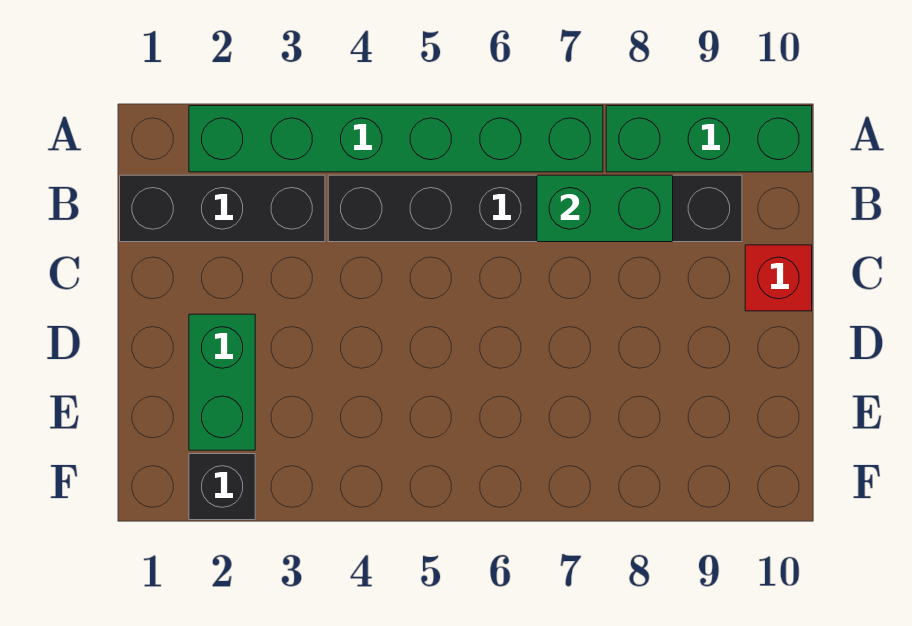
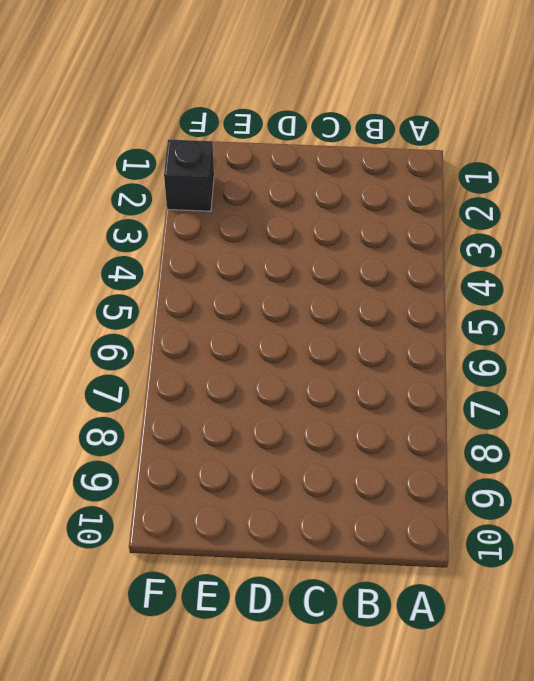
none -> green brick A2:A7 level 1
none -> green brick A8:A10 level 1

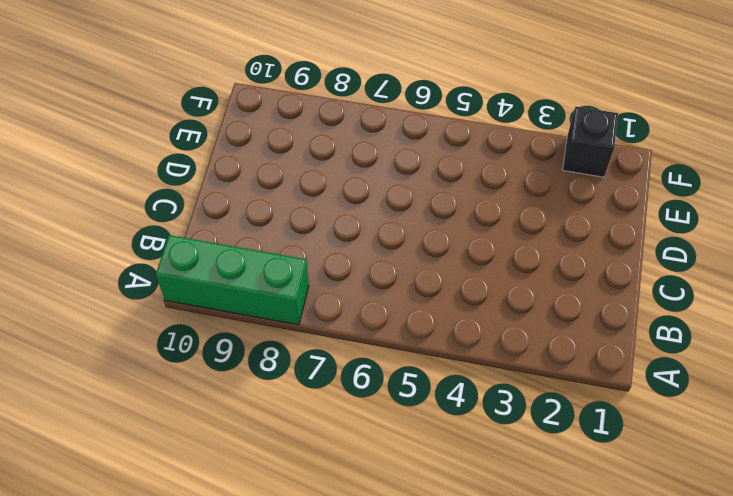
none -> green brick A2:A7 level 1
none -> black brick B1:B3 level 1

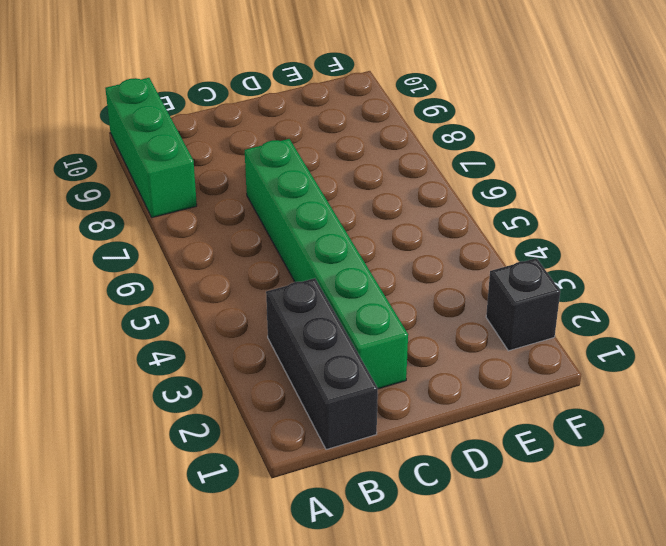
green brick C2:C7 level 1 -> green brick A2:A7 level 1
none -> black brick B4:B9 level 1
none -> red brick C10 level 1

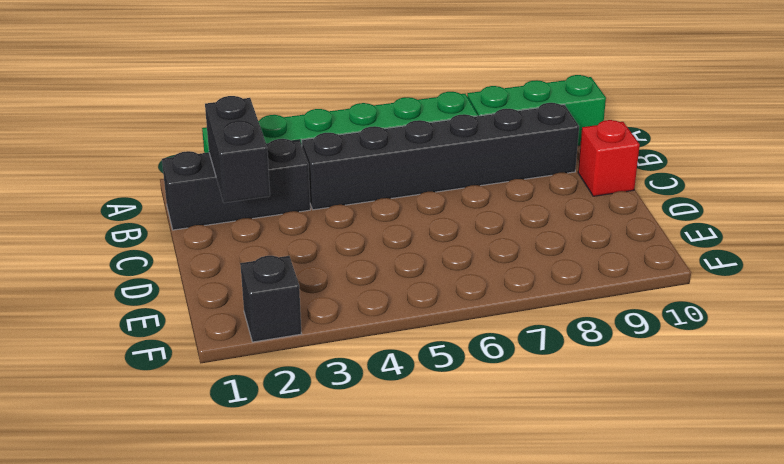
black brick B2:C2 level 2 -> none
none -> green brick D2:E2 level 1
none -> green brick B7:B8 level 2

